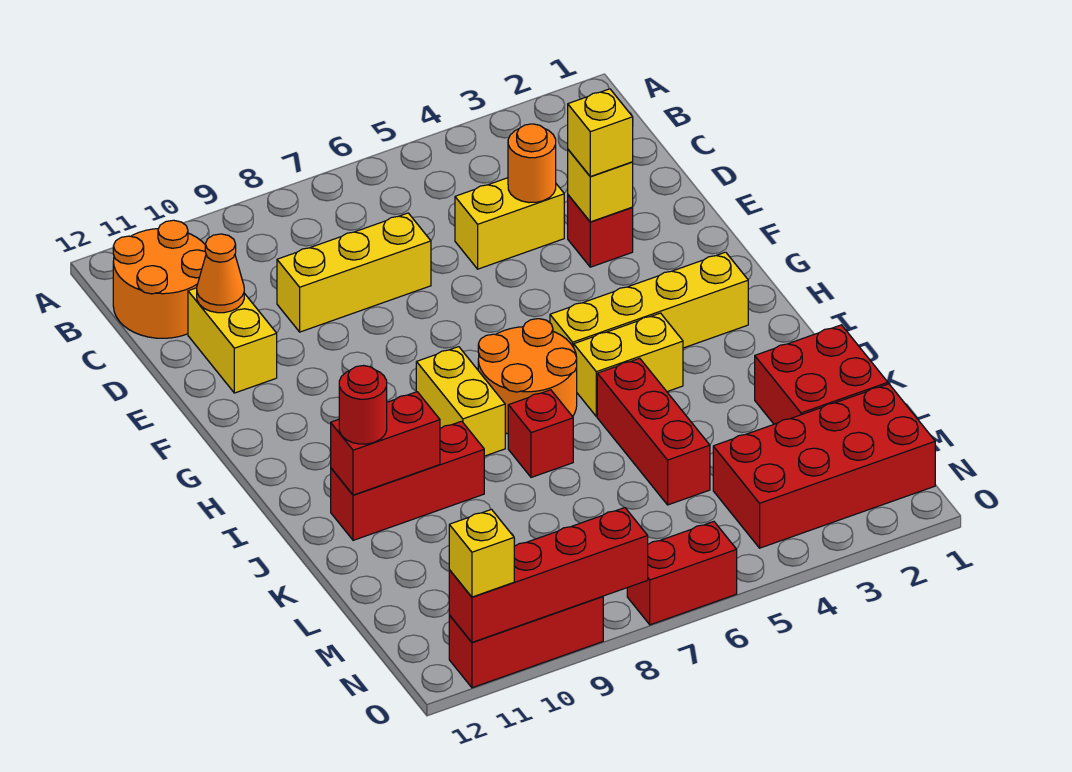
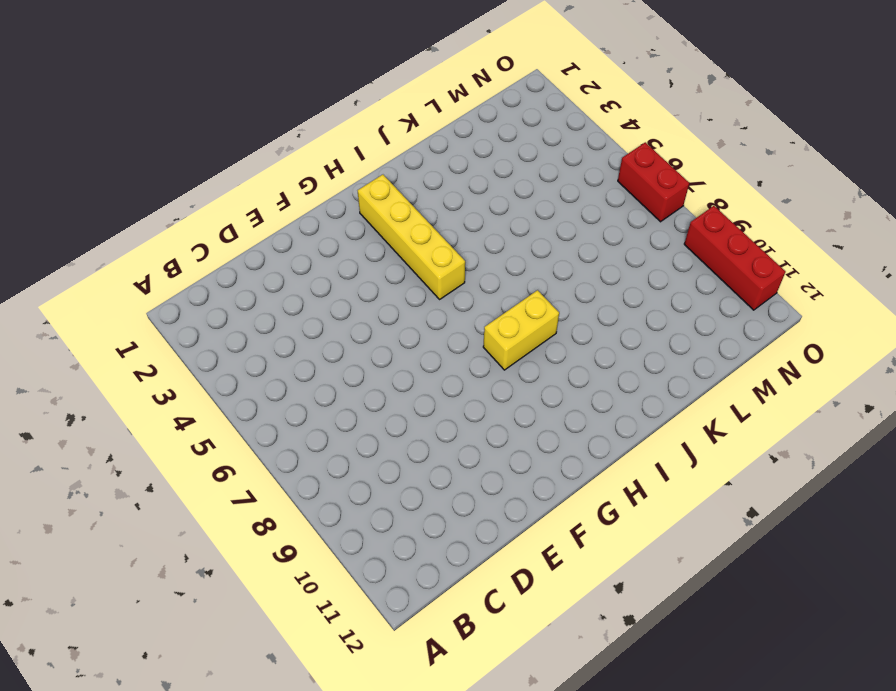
none -> orange round brick B11:C12 level 1
none -> yellow brick D4:D5 level 1
none -> yellow brick D7:D9 level 1

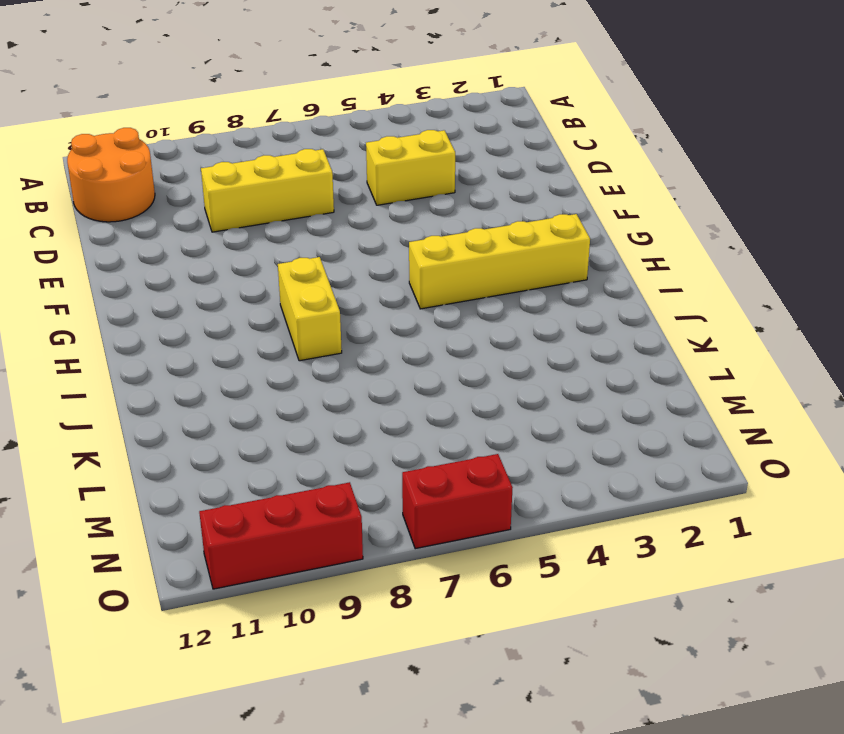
none -> yellow brick D11:E11 level 1
none -> red brick E3 level 1
none -> orange round brick H6:I7 level 1

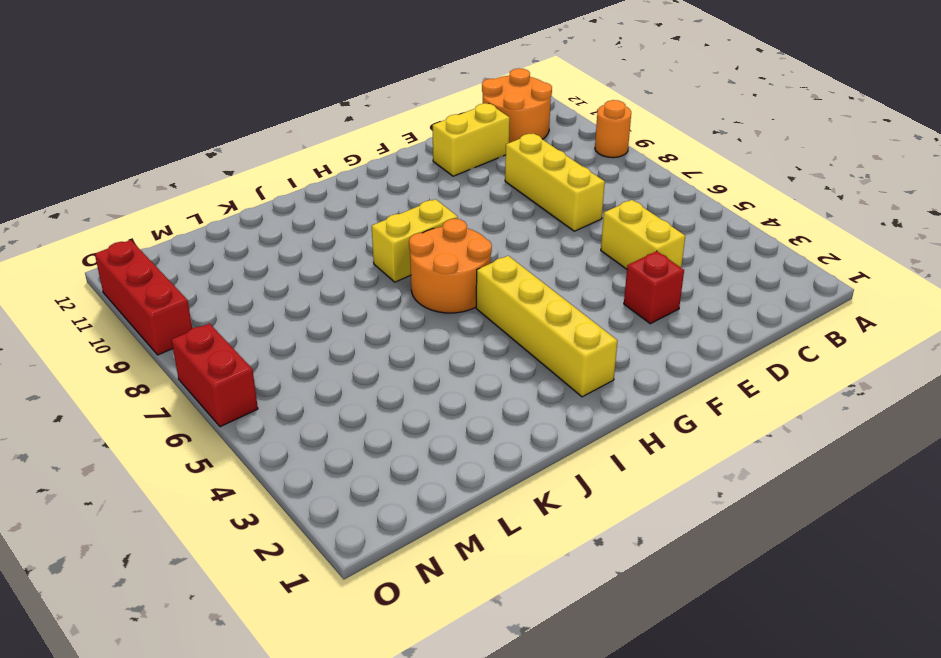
orange round brick A9 level 1 -> orange round brick D4 level 2
none -> yellow brick I4:I5 level 1
none -> red brick J5:L5 level 1
none -> red brick J7 level 1

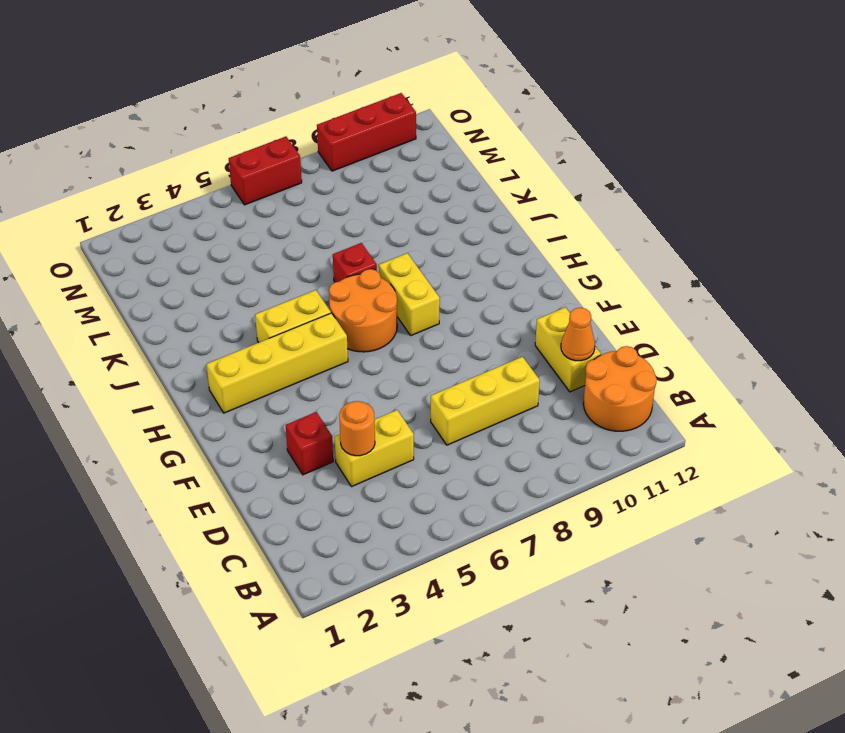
none -> red brick J5:L5 level 1
none -> red brick J9:J11 level 1
none -> red brick K1:L2 level 1

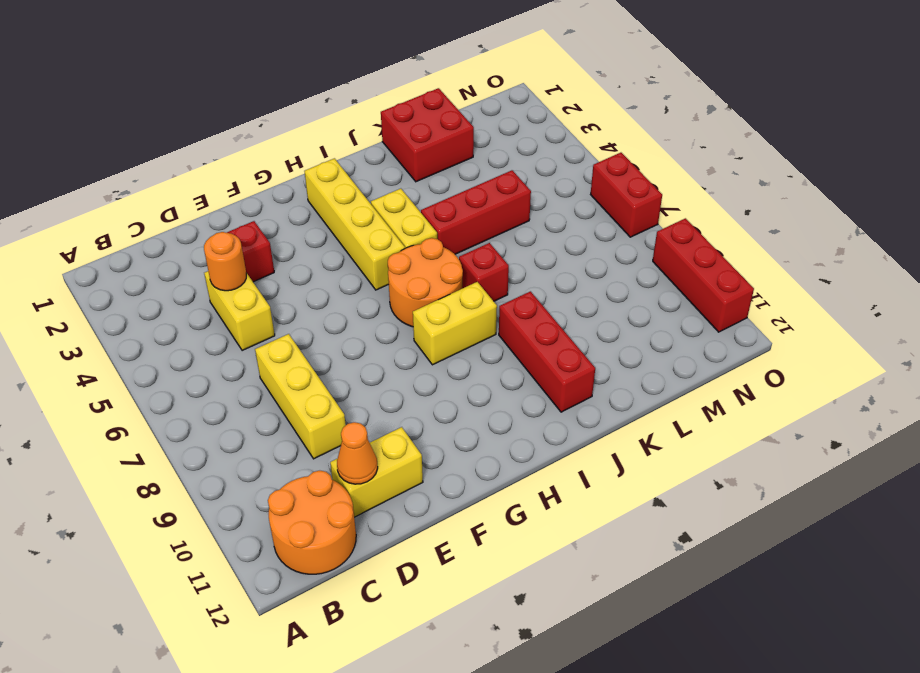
none -> red brick M1:N4 level 1
none -> yellow brick E3 level 2
none -> red brick J10:J11 level 2

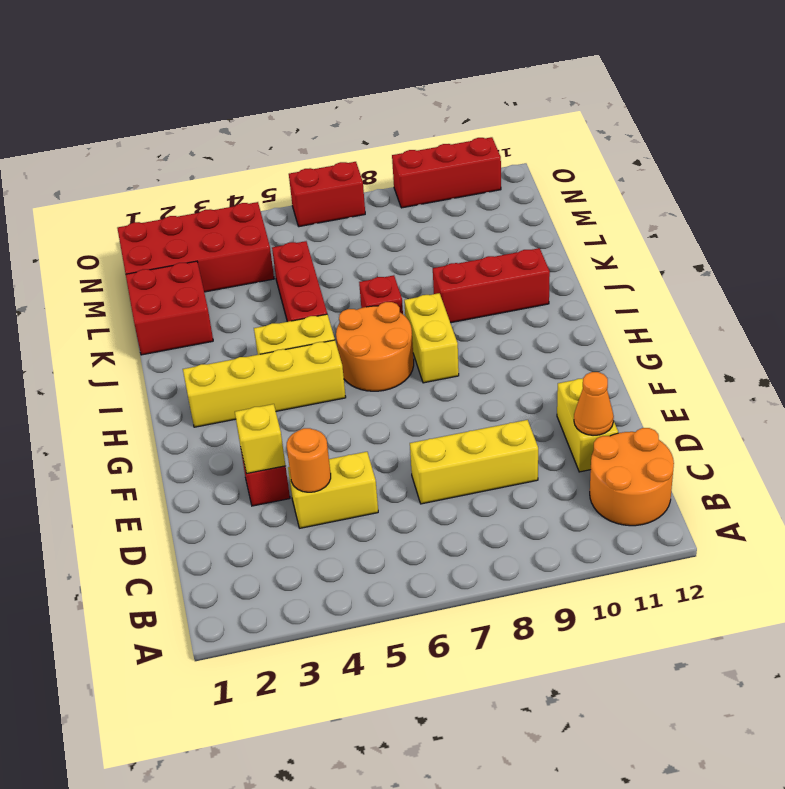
none -> red brick J10:J11 level 2
none -> red brick O8:O11 level 2
none -> yellow brick E3 level 3

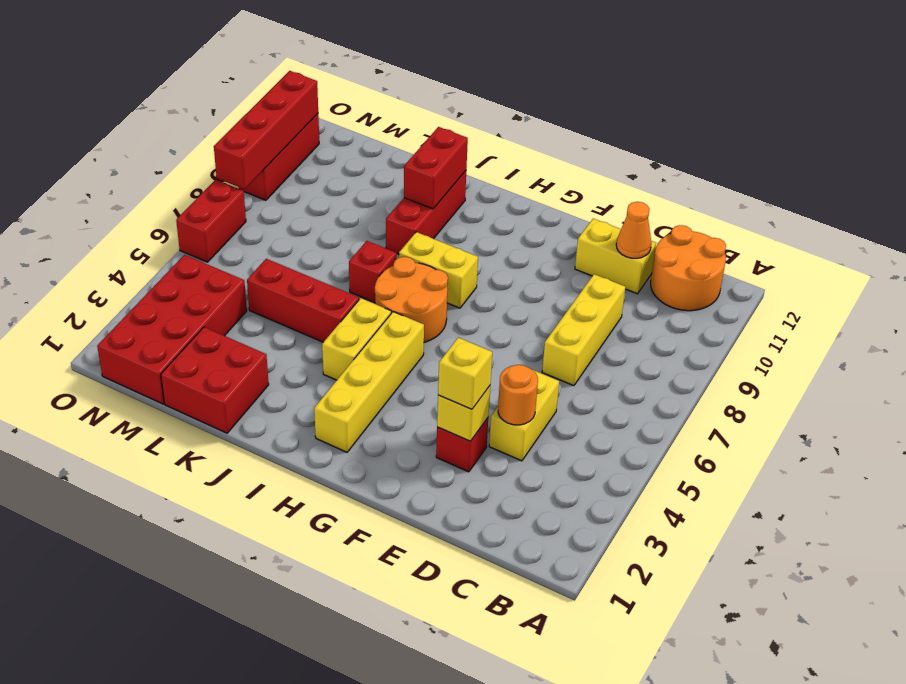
none -> red round brick J11 level 3
none -> yellow brick O11 level 3

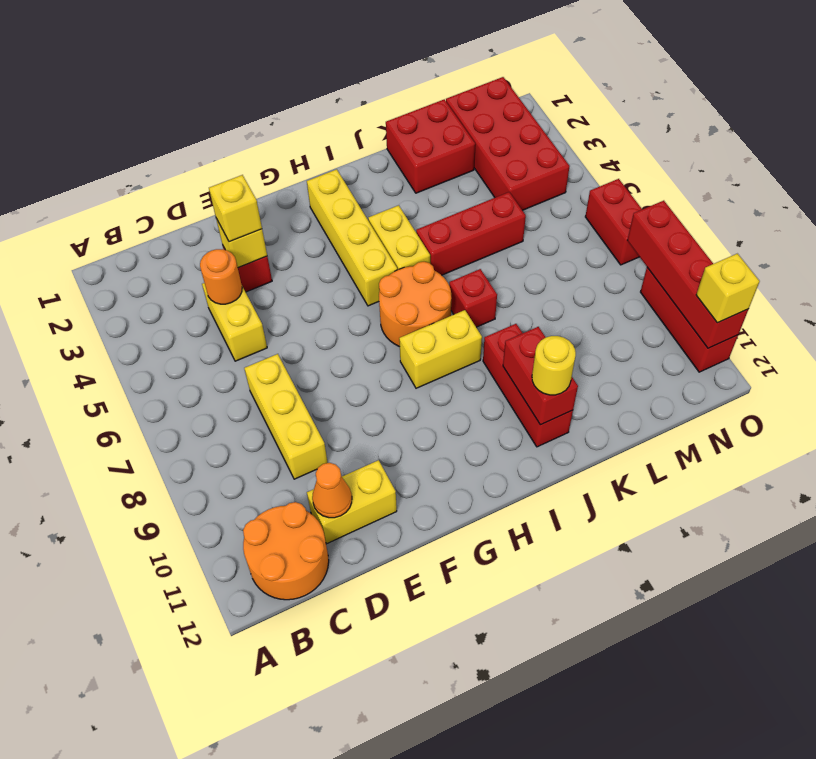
yellow round brick J11 level 3 -> red round brick J11 level 3

